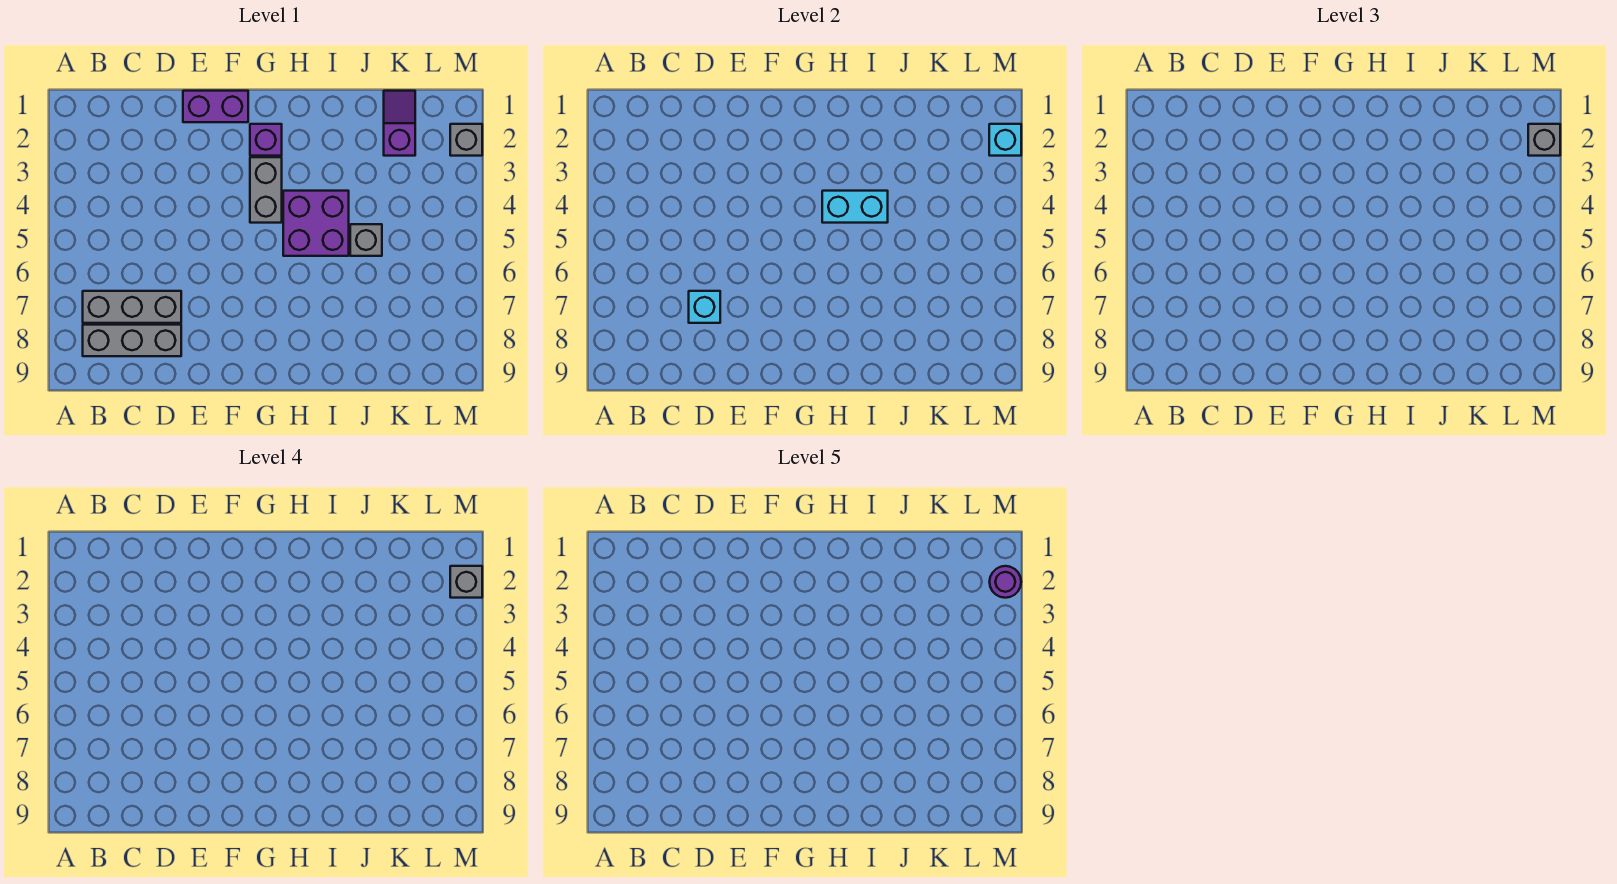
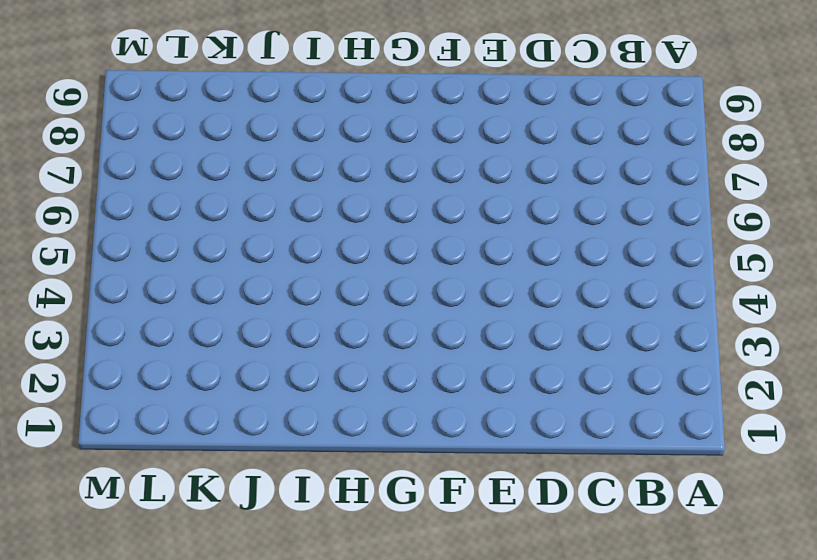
none -> grey brick B7:D7 level 1
none -> grey brick B8:D8 level 1
none -> purple brick E1:F1 level 1

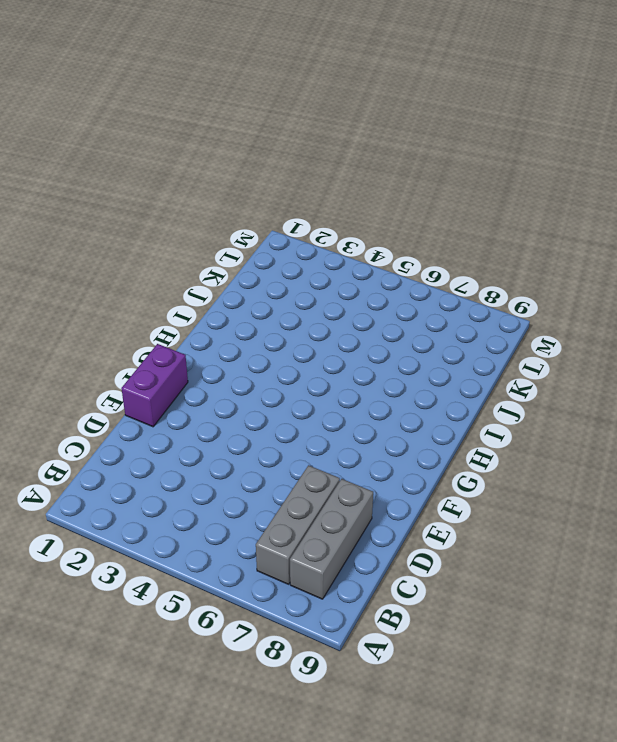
none -> purple brick G2 level 1
none -> grey brick G3:G4 level 1
none -> purple brick H4:I5 level 1

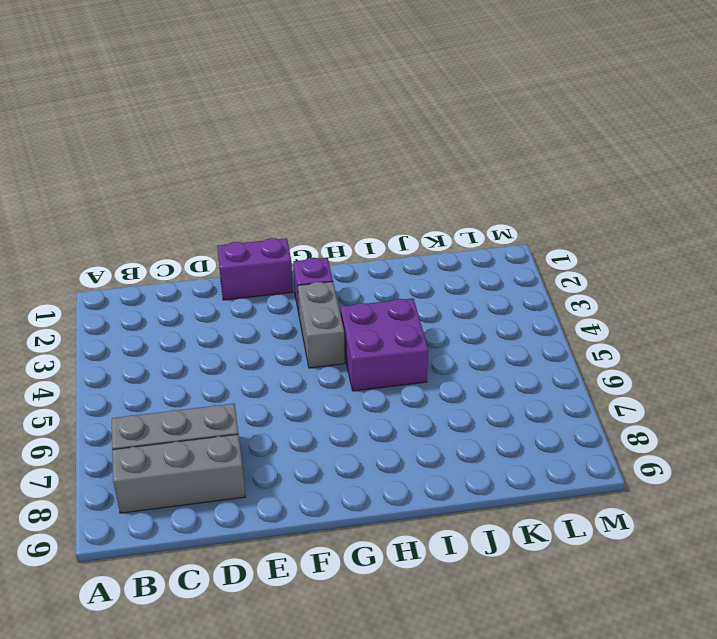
none -> grey brick J5 level 1
none -> purple slope K1:K2 level 1 top 2
none -> grey brick M2 level 1

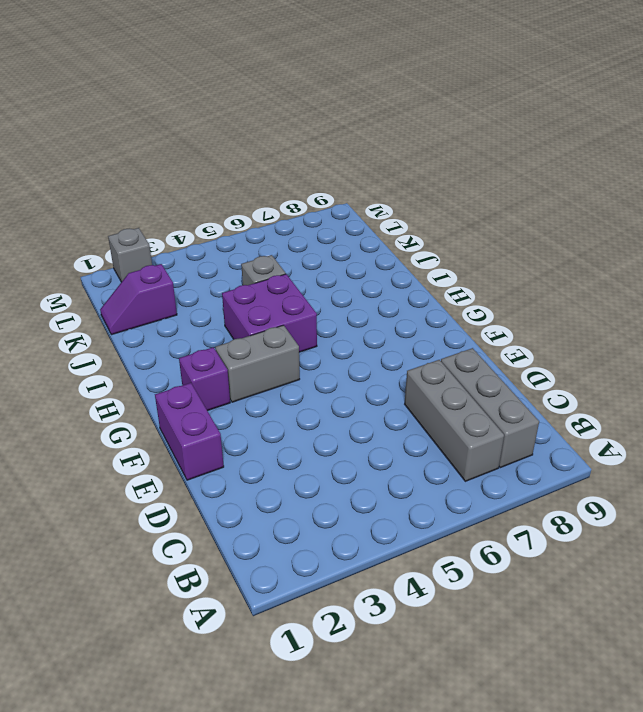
none -> cyan brick D7 level 2
none -> cyan brick H4:I4 level 2
none -> cyan brick M2 level 2

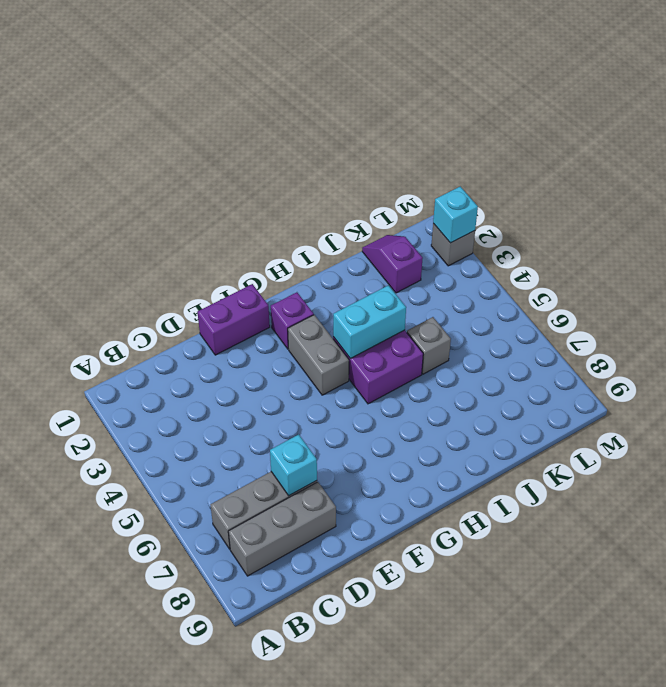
none -> grey brick M2 level 3
none -> grey brick M2 level 4
none -> purple round brick M2 level 5

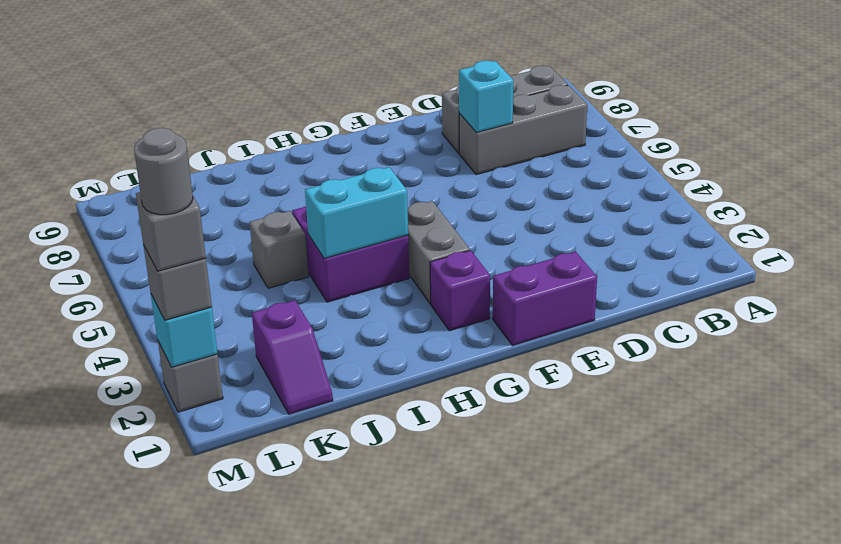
grey round brick M2 level 5 -> purple round brick M2 level 5

